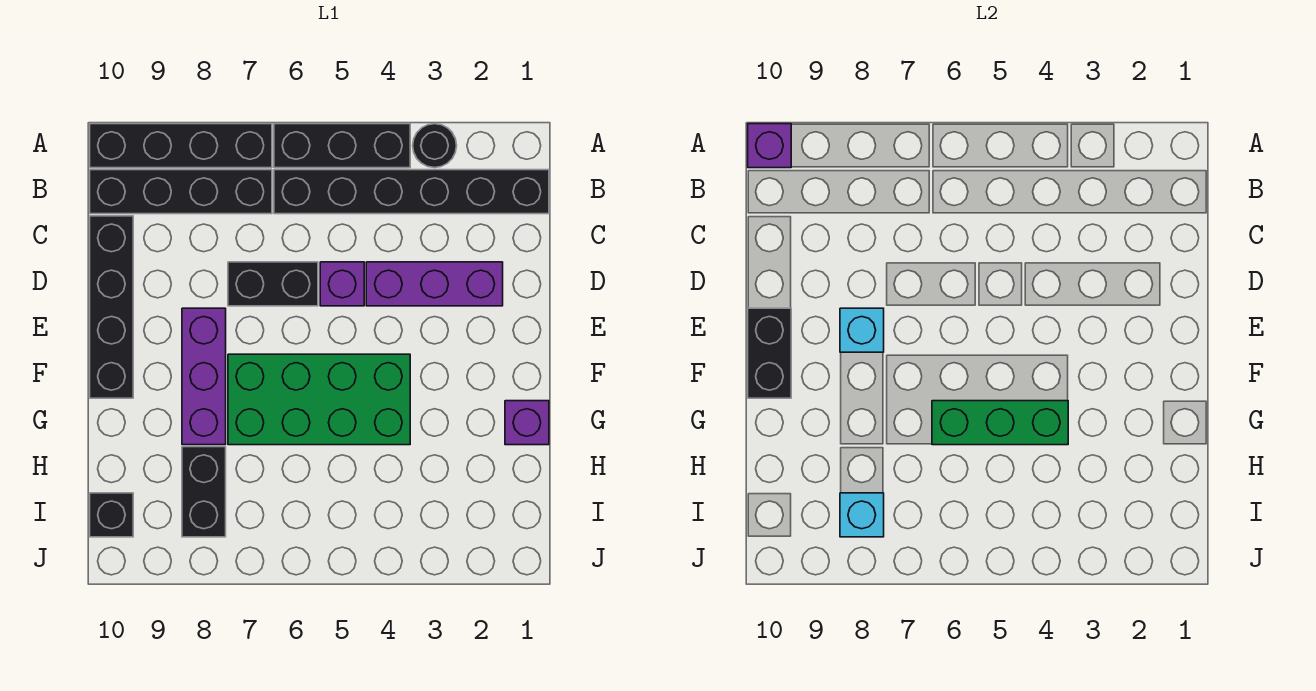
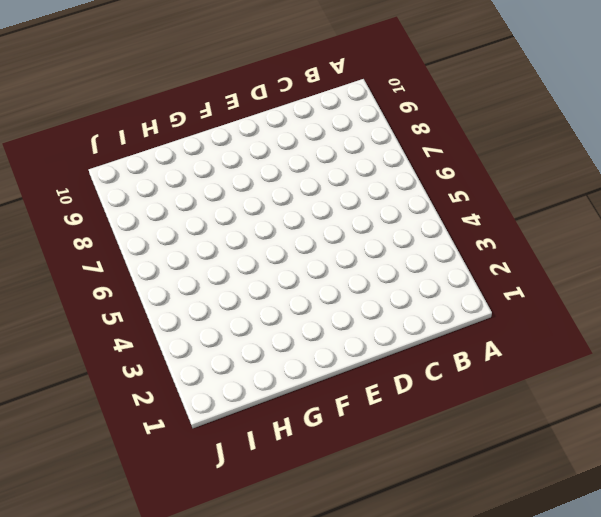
none -> black round brick A3 level 1
none -> black brick A4:A6 level 1
none -> black brick A7:A10 level 1

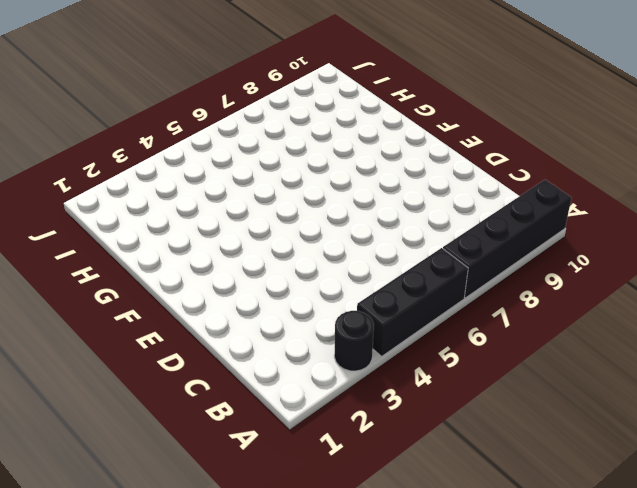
none -> black brick B1:B6 level 1
none -> black brick B7:B10 level 1
none -> black brick C10:F10 level 1

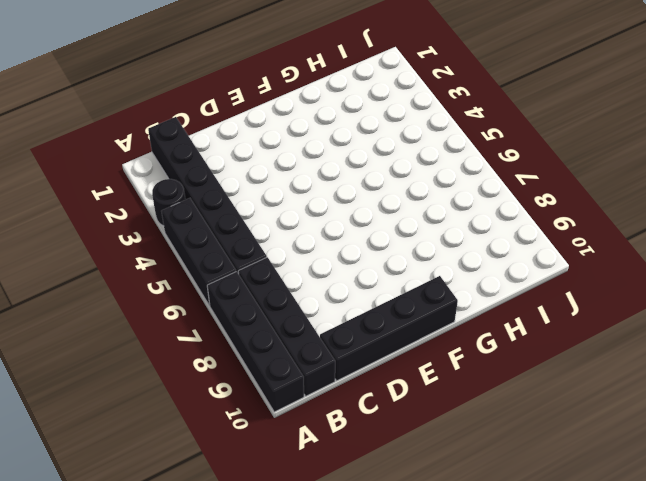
none -> purple brick D2:D4 level 1
none -> purple brick D5 level 1
none -> black brick D6:D7 level 1

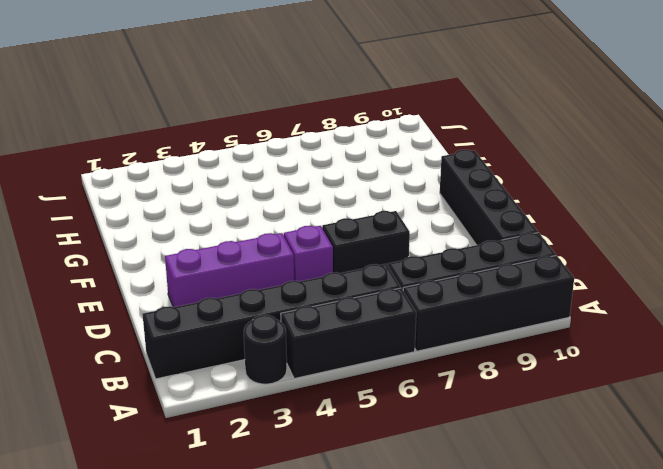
none -> purple brick E8:G8 level 1
none -> green brick F4:G7 level 1
none -> purple brick G1 level 1

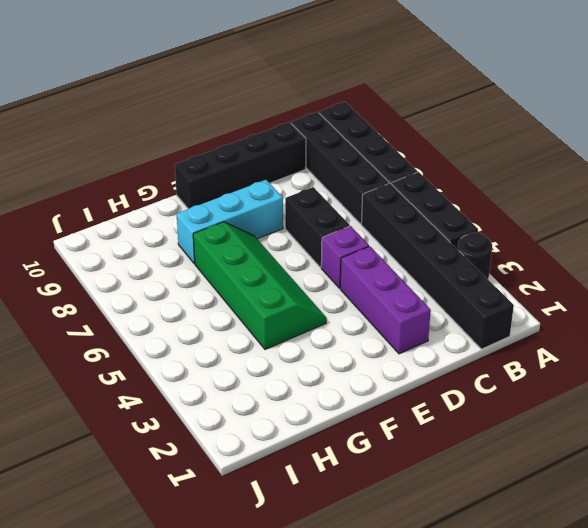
cyan brick E8:G8 level 1 -> purple brick E8:G8 level 1
green slope F4:G7 level 1 top G -> green brick F4:G7 level 1
none -> purple brick G1 level 1
none -> black brick H8:I8 level 1
none -> black brick I10 level 1

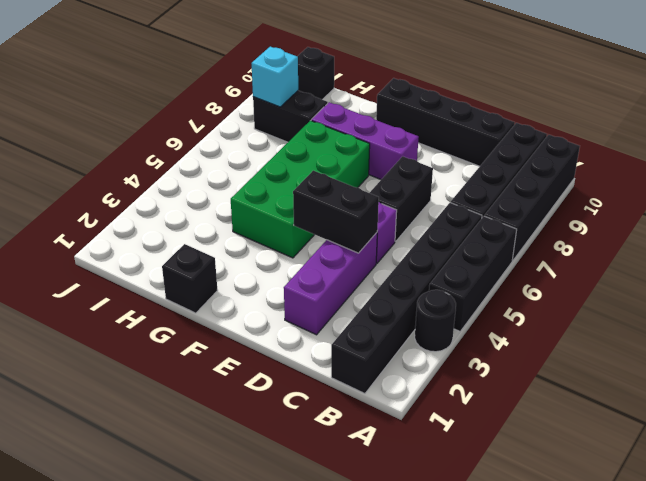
black brick D4:E4 level 2 -> black brick E10:F10 level 2
black brick G1 level 1 -> purple brick G1 level 1
none -> purple brick A10 level 2
none -> cyan brick E8 level 2
none -> green brick G4:G6 level 2

